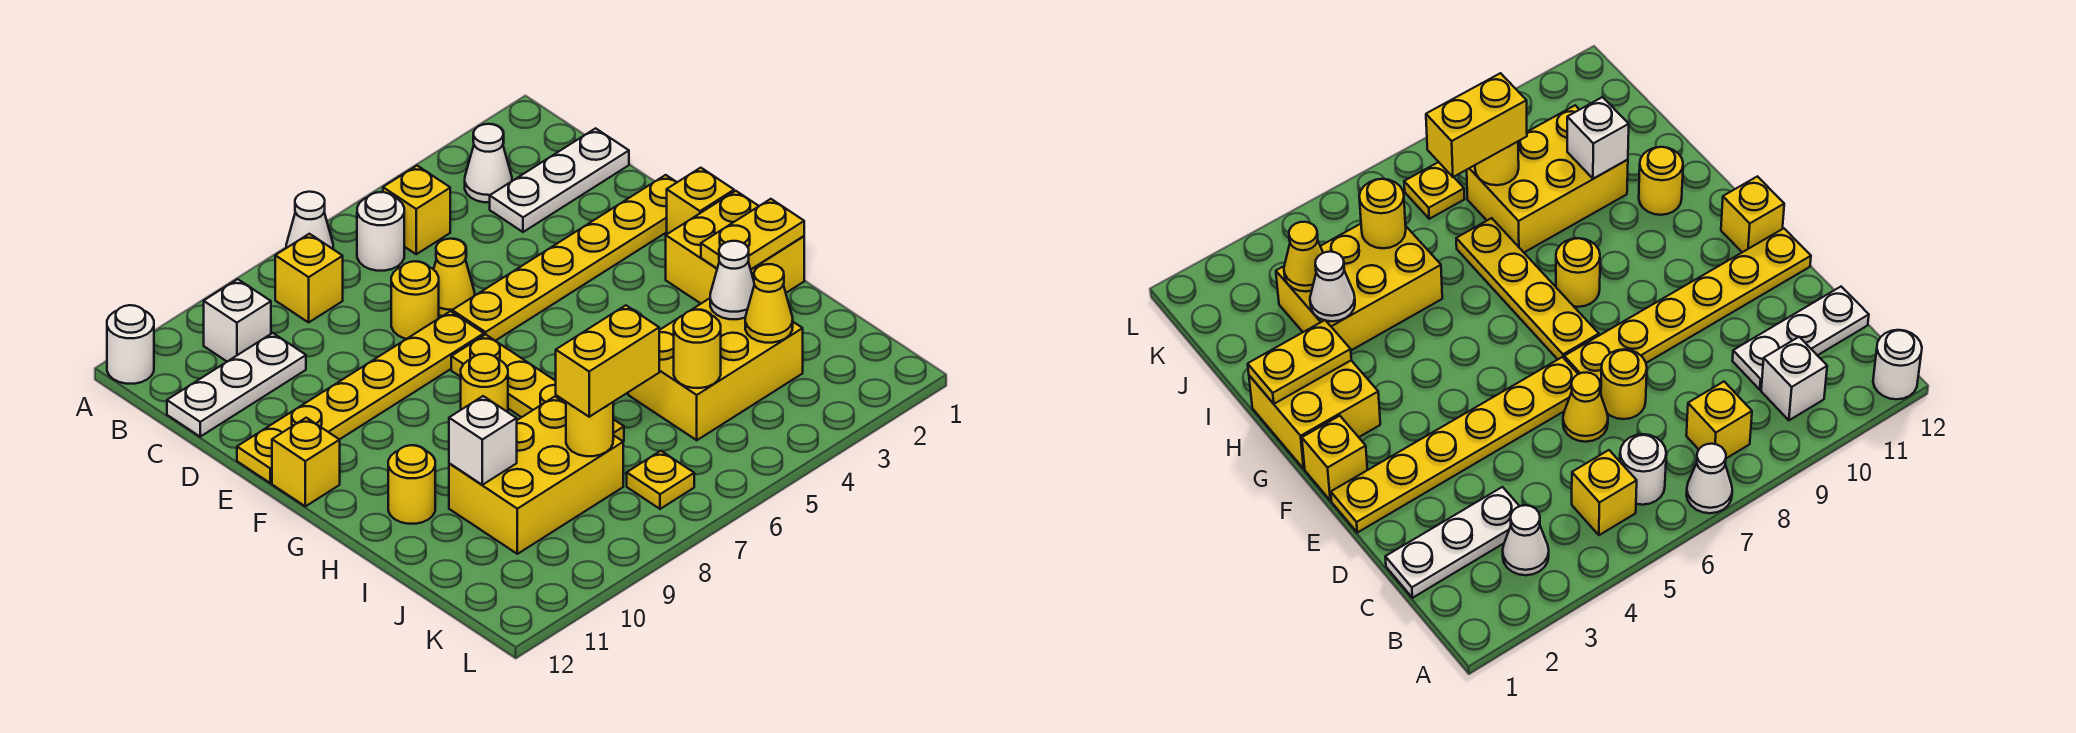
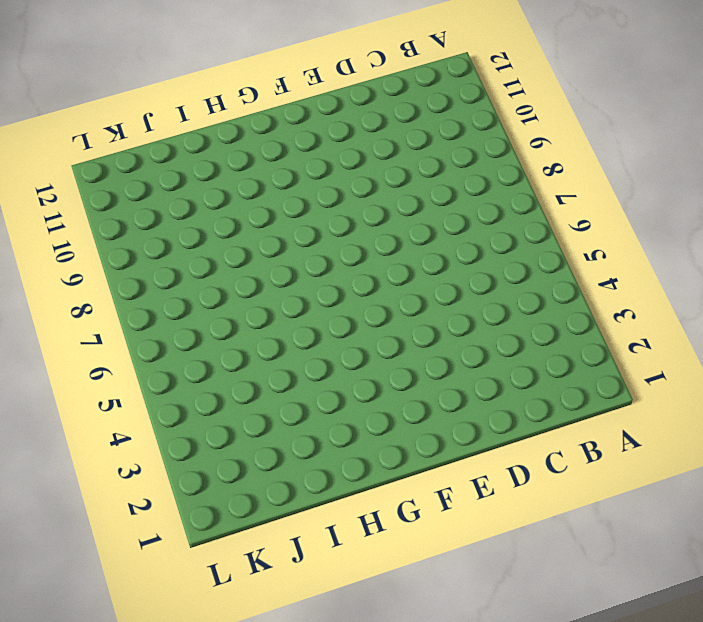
none -> white cone A7 level 1
none -> white round brick A12 level 1
none -> white cone B3 level 1

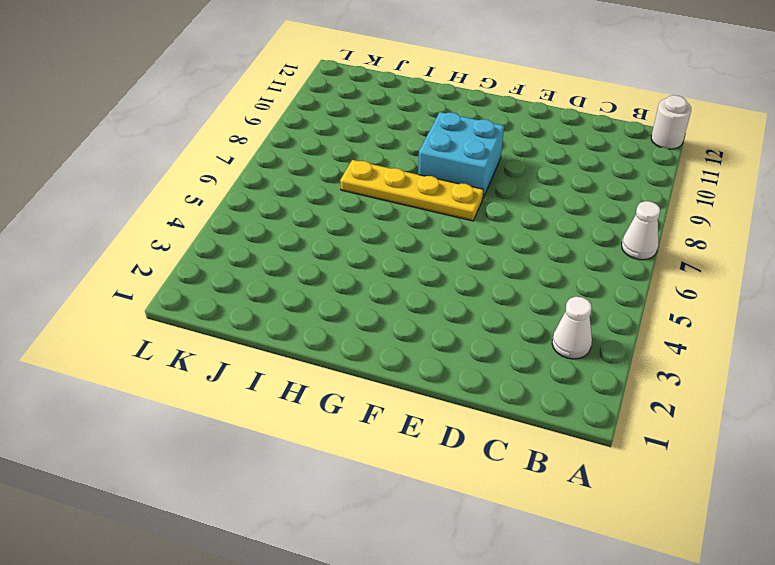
cyan brick F8:G9 level 1 -> yellow round brick G8 level 1
none -> yellow brick B5 level 1
none -> white round brick B6 level 1
none -> yellow brick B8 level 1

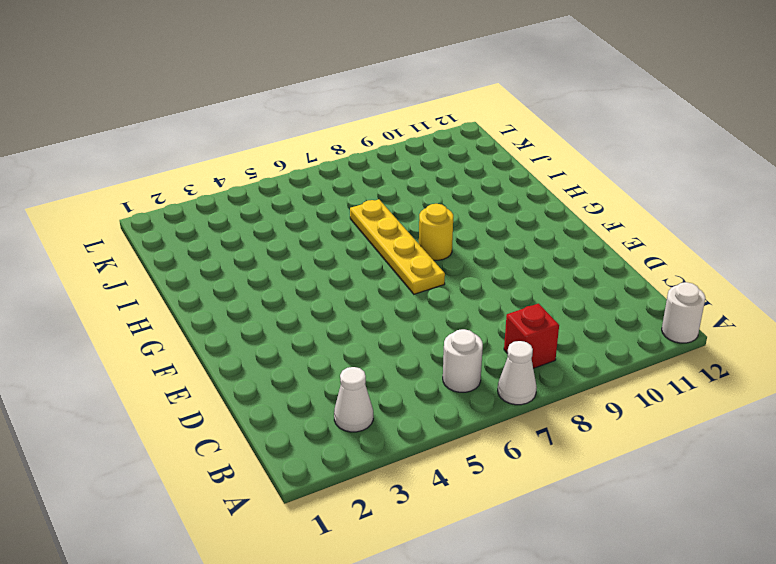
red brick B8 level 1 -> yellow brick B8 level 1
none -> yellow brick B5 level 1
none -> white brick B10 level 1
none -> white plate C1:C3 level 1

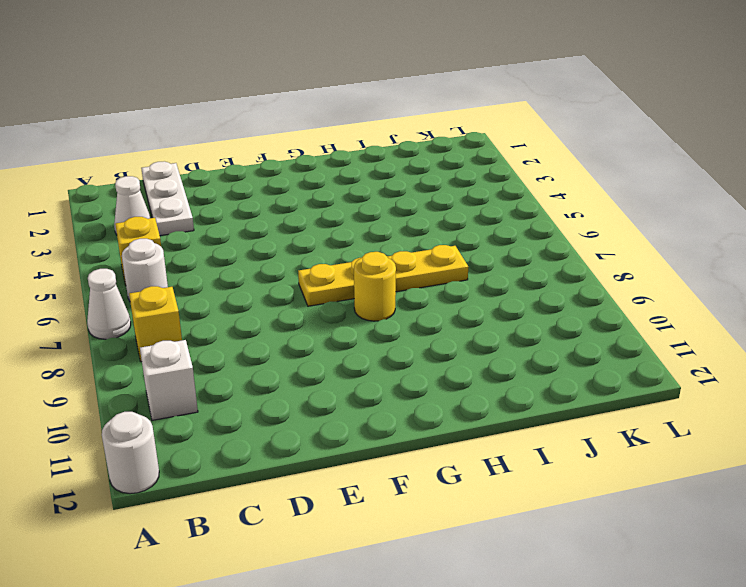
none -> white plate C10:C12 level 1
none -> yellow cone D6 level 1
none -> yellow round brick D7 level 1

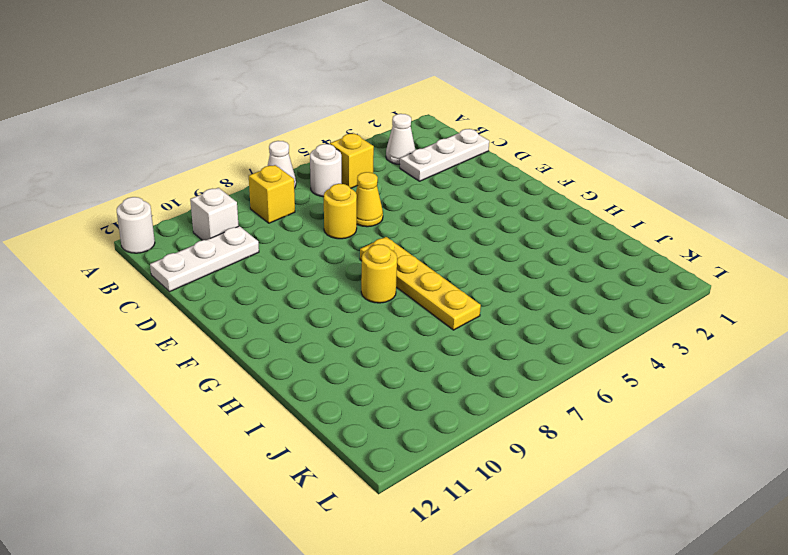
none -> yellow plate E1:E6 level 1
none -> yellow plate E7:E12 level 1
none -> yellow brick F1 level 1

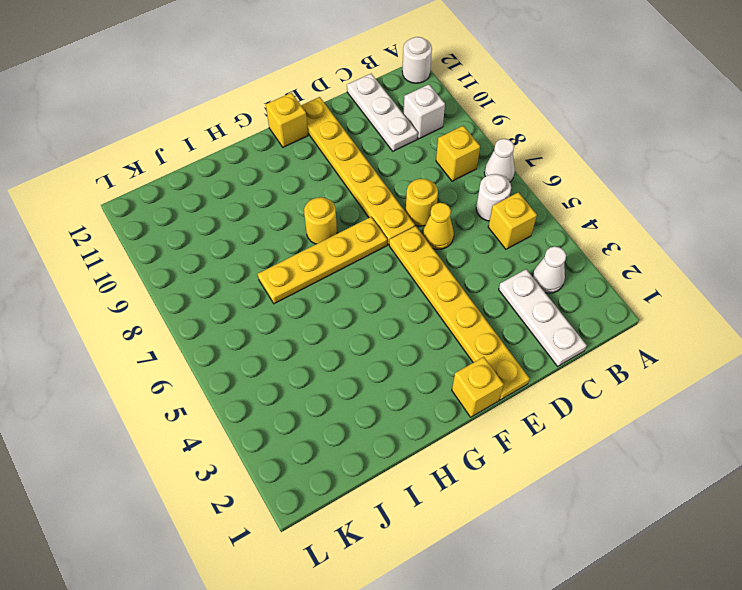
none -> yellow brick G1:H2 level 1
none -> yellow round brick H11 level 1
none -> yellow brick I3:J5 level 1

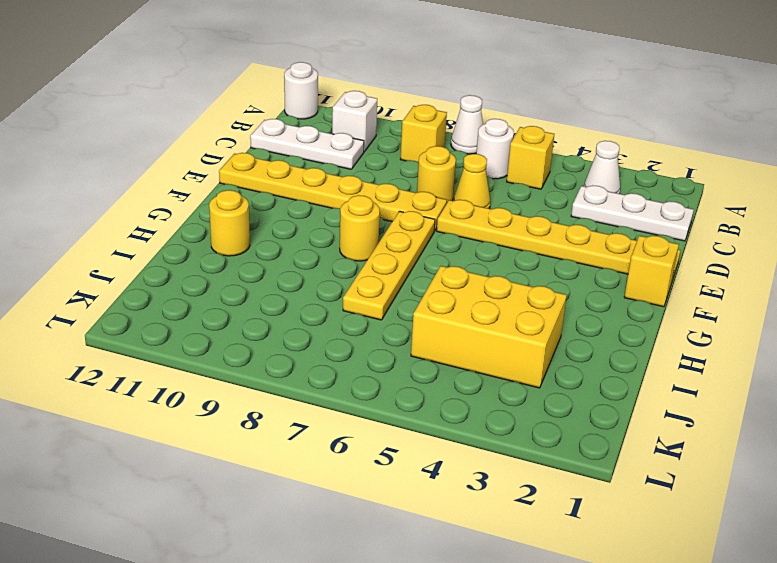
none -> yellow brick F12 level 1
none -> yellow brick G1:H2 level 1
none -> yellow brick I8:J10 level 1

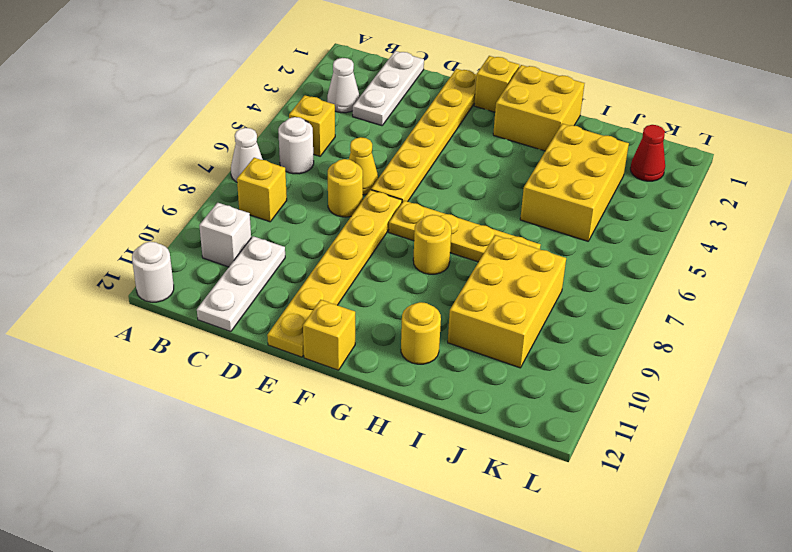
red cone K2 level 1 -> none
none -> yellow plate K7 level 1
none -> yellow plate H1:H2 level 2
none -> white cone I3 level 2

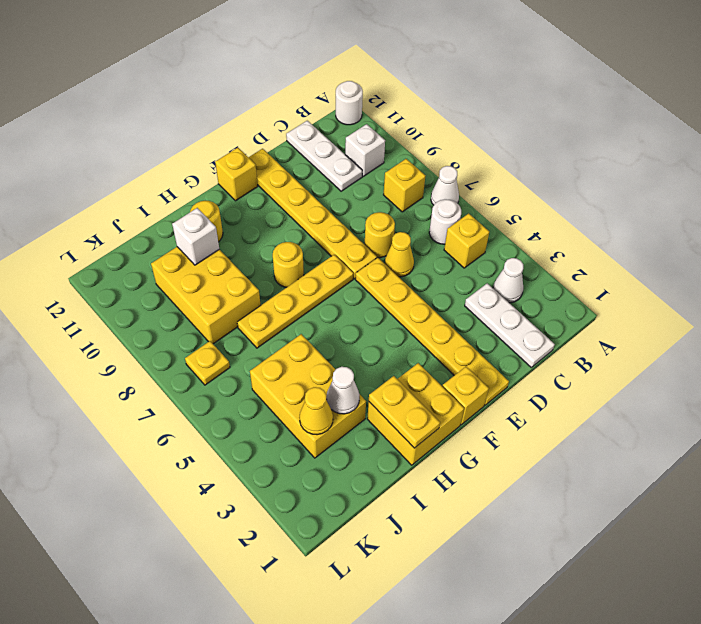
none -> yellow round brick J5 level 2
none -> yellow round brick J8 level 2
none -> yellow brick J7:J8 level 3

